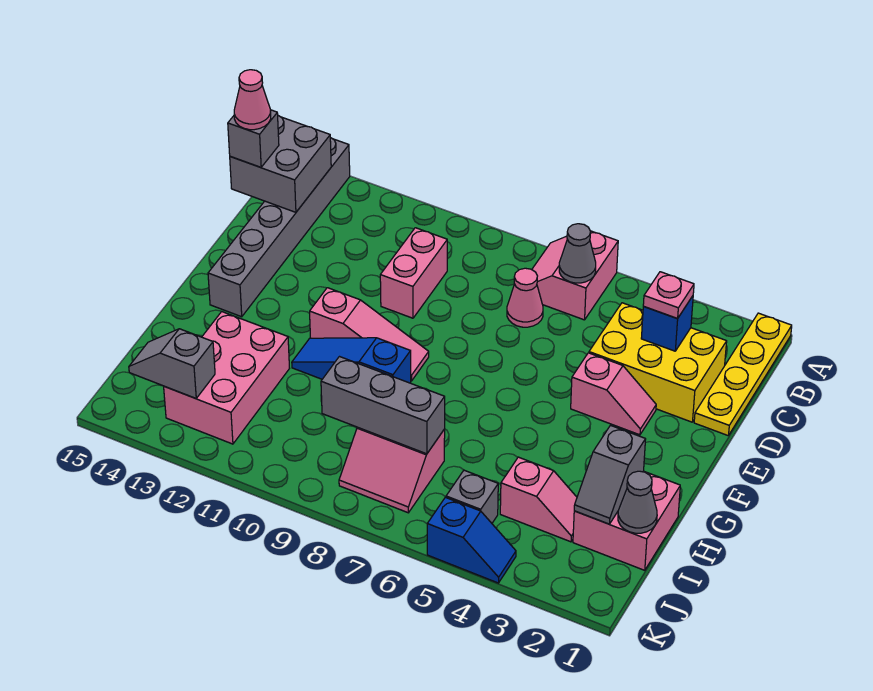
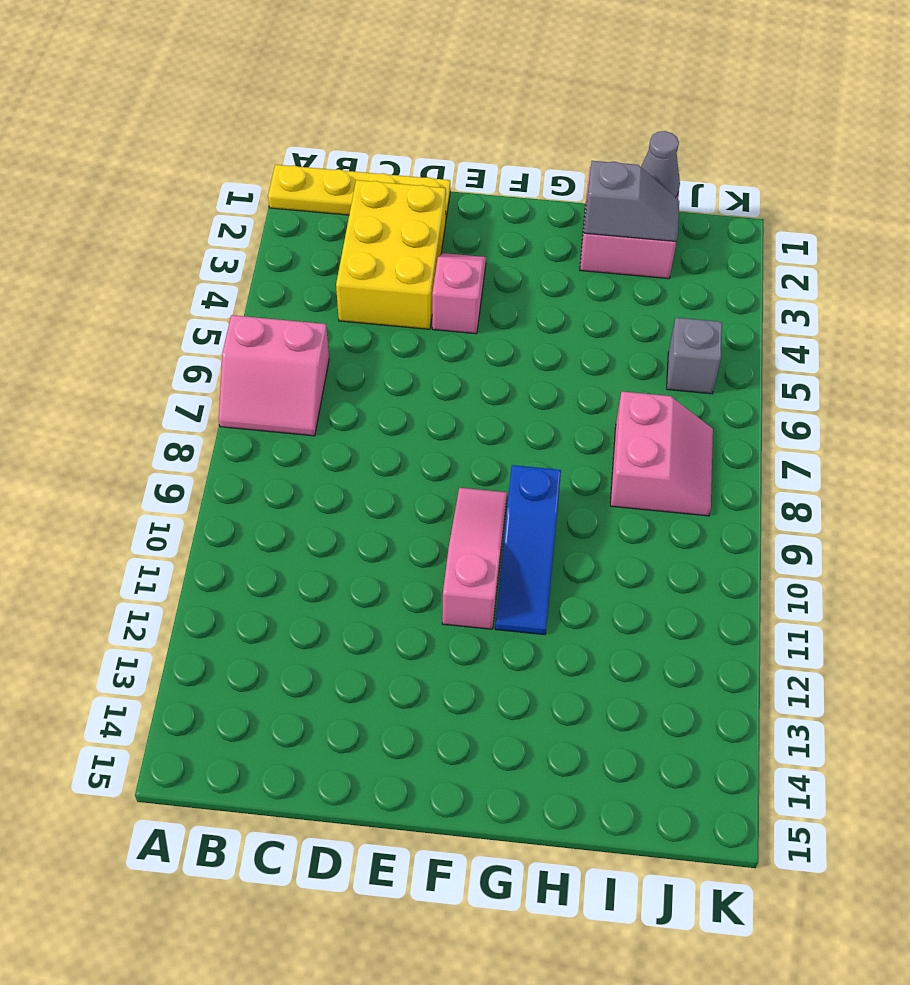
none -> grey brick A14:F14 level 1
none -> pink cone C7 level 1
none -> pink brick C10:D10 level 1

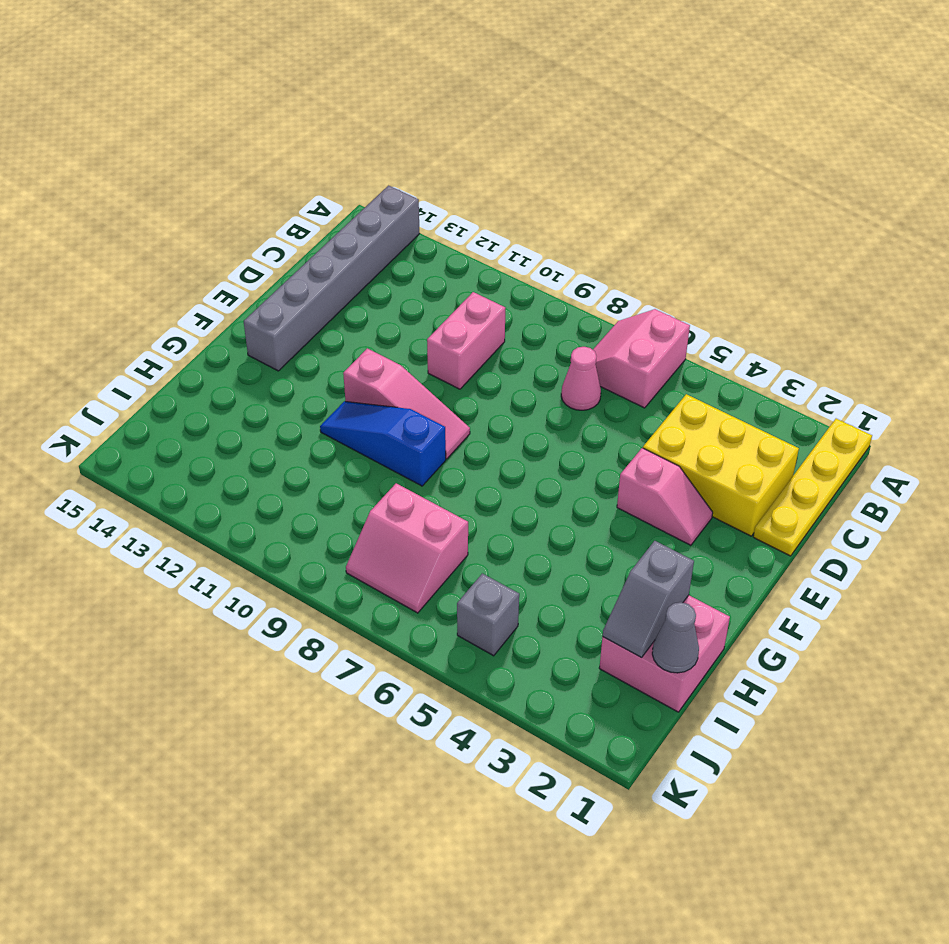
none -> pink brick H12:J13 level 1
none -> pink slope I3:I4 level 1 top 4
none -> blue slope K4:K5 level 1 top 5

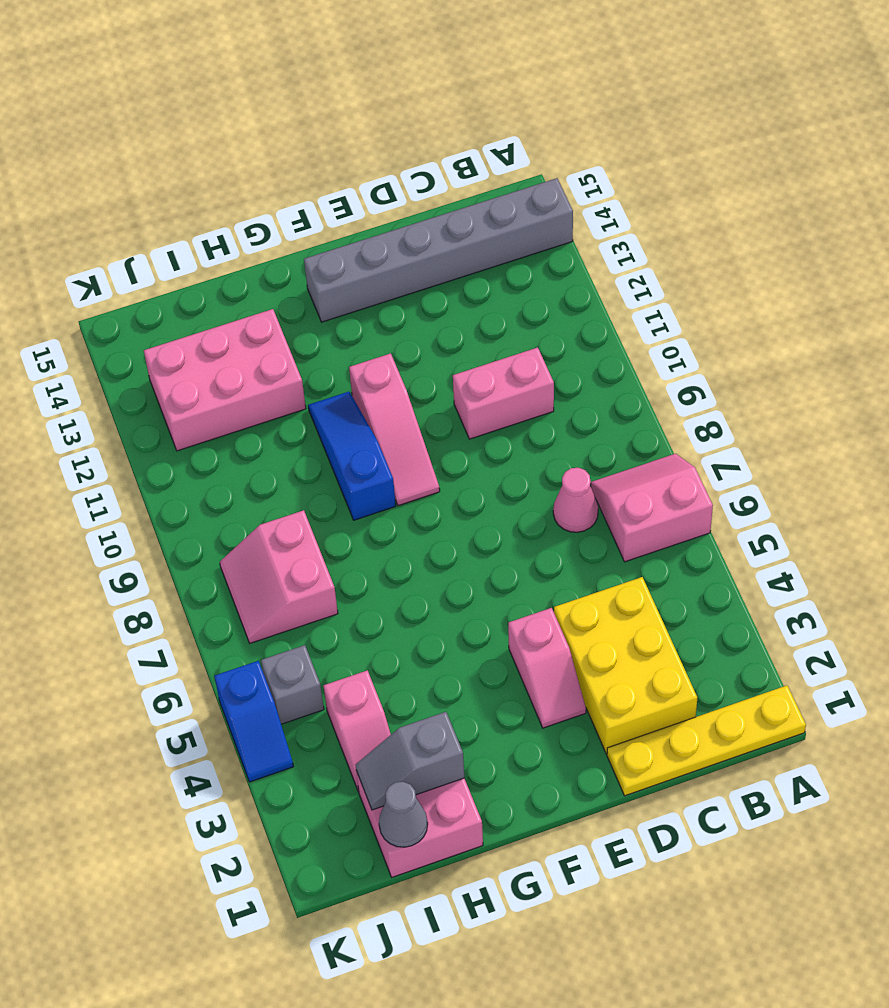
none -> grey cone B6 level 2
none -> grey brick B14:C15 level 2
none -> blue brick C3 level 2

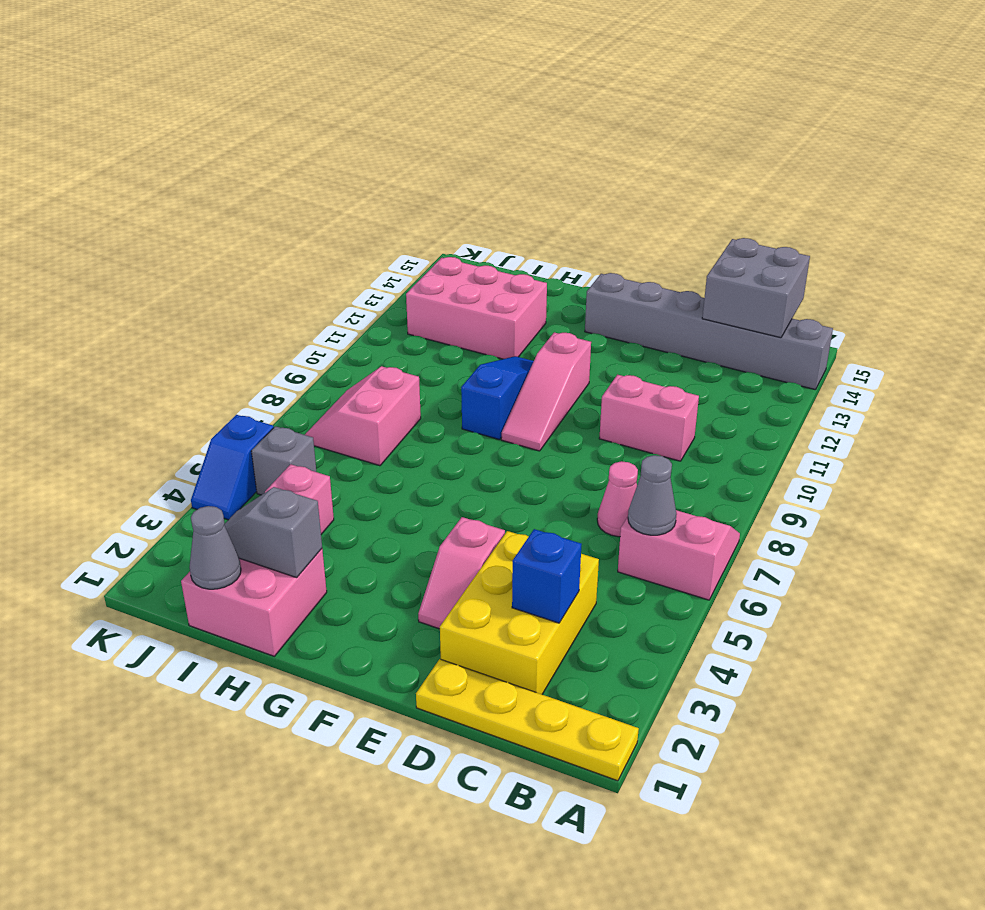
none -> grey brick I7:I9 level 2
none -> grey slope J13:J14 level 2 top 13
none -> pink plate C3 level 3

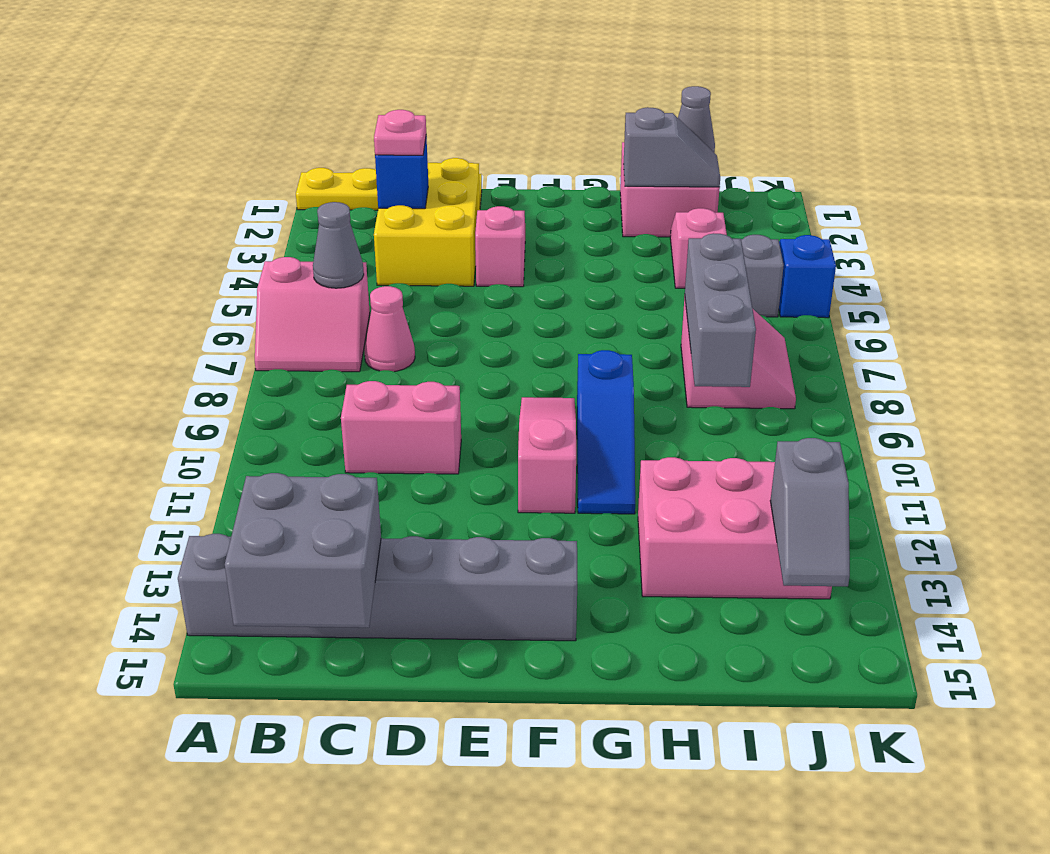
none -> grey brick C15 level 3
none -> pink cone C15 level 4

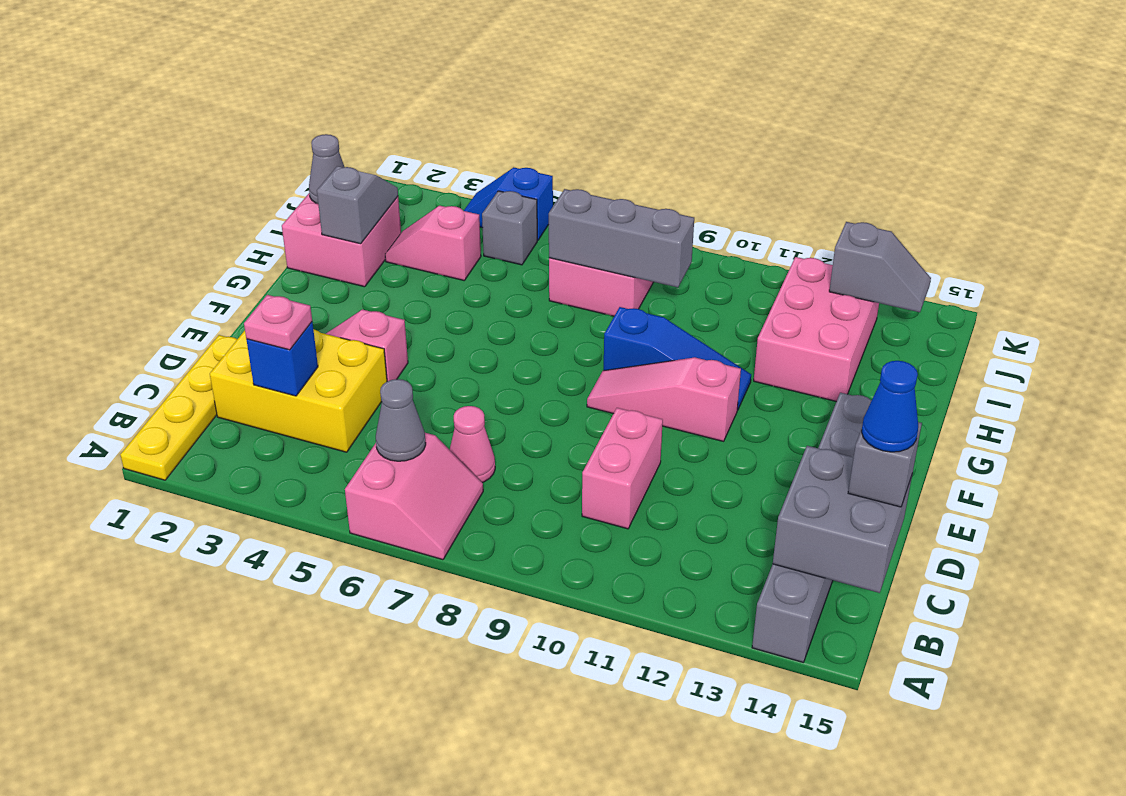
blue cone C15 level 4 -> pink cone C15 level 4

